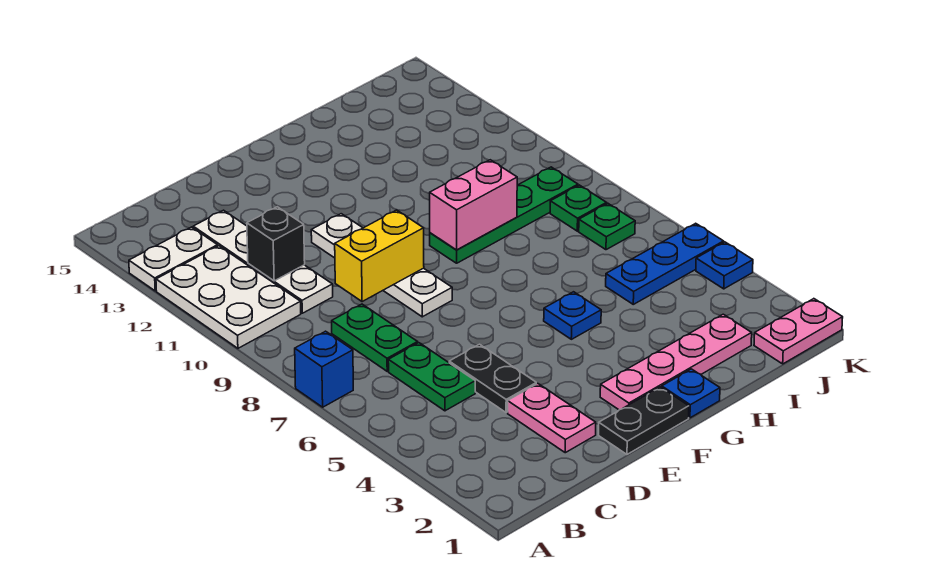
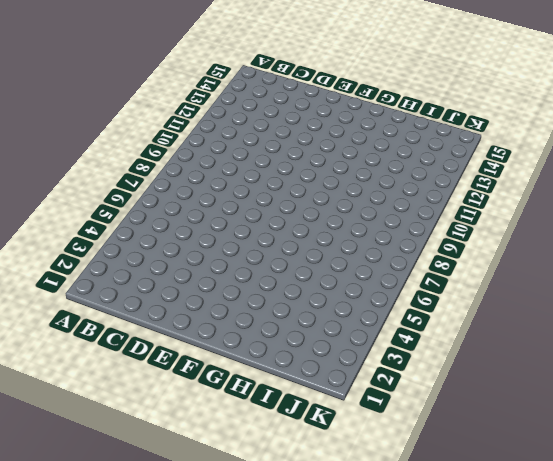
none -> blue brick A7 level 1
none -> white plate A10:B12 level 1
none -> white plate A13:B13 level 1

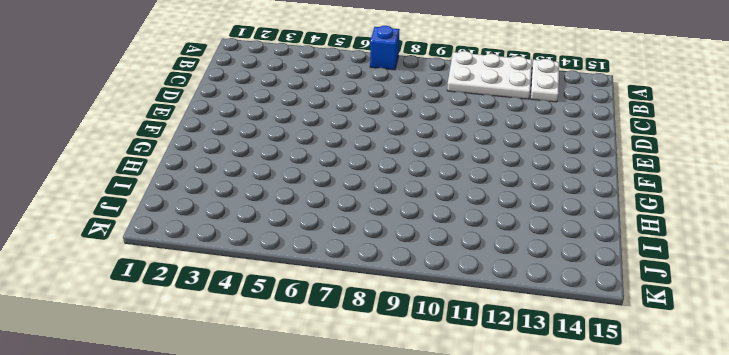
none -> green plate C5:C6 level 1
none -> green plate C7:C8 level 1
none -> white plate C10:C13 level 1

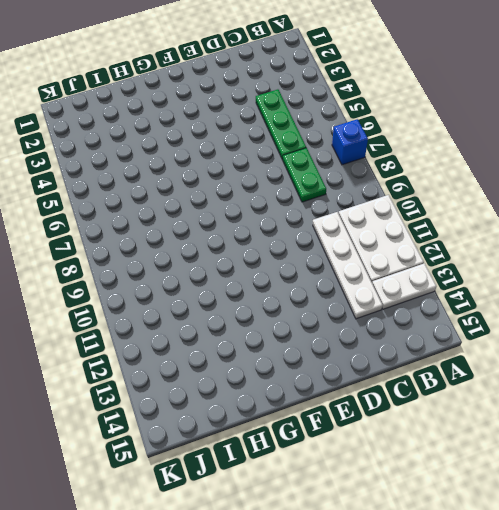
green plate C4:C6 level 1 -> green plate C5:C6 level 1
none -> pink plate D2:D3 level 1
none -> black plate D4:D5 level 1
none -> black plate E1:F1 level 1

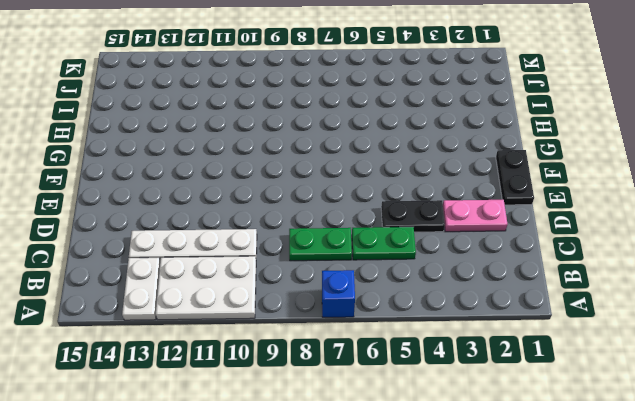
none -> white plate E8:E11 level 1
none -> pink plate F2:I2 level 1
none -> blue plate G1 level 1

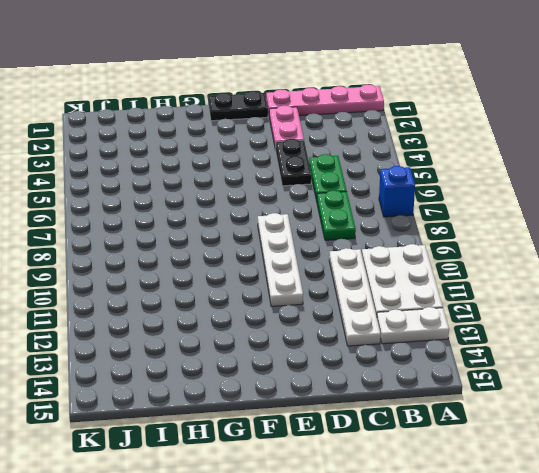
pink plate A1:D1 level 1 -> pink plate F2:I2 level 1
none -> blue plate G1 level 1
none -> blue plate G5 level 1
none -> green plate G9:J9 level 1

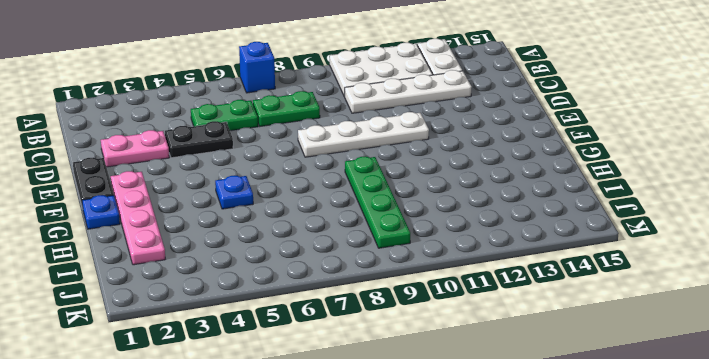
none -> blue plate I5:K5 level 1
none -> pink plate J1:K1 level 1
none -> green plate J7 level 1

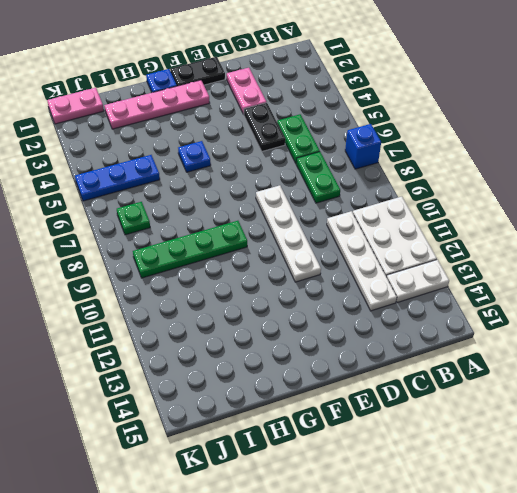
none -> green plate J8 level 1
none -> blue plate K4 level 1
none -> black brick C11 level 2

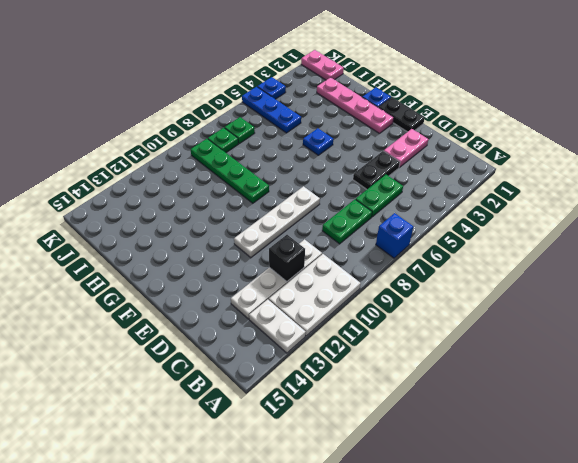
none -> yellow brick D9:E9 level 2
none -> pink brick G9:H9 level 2

